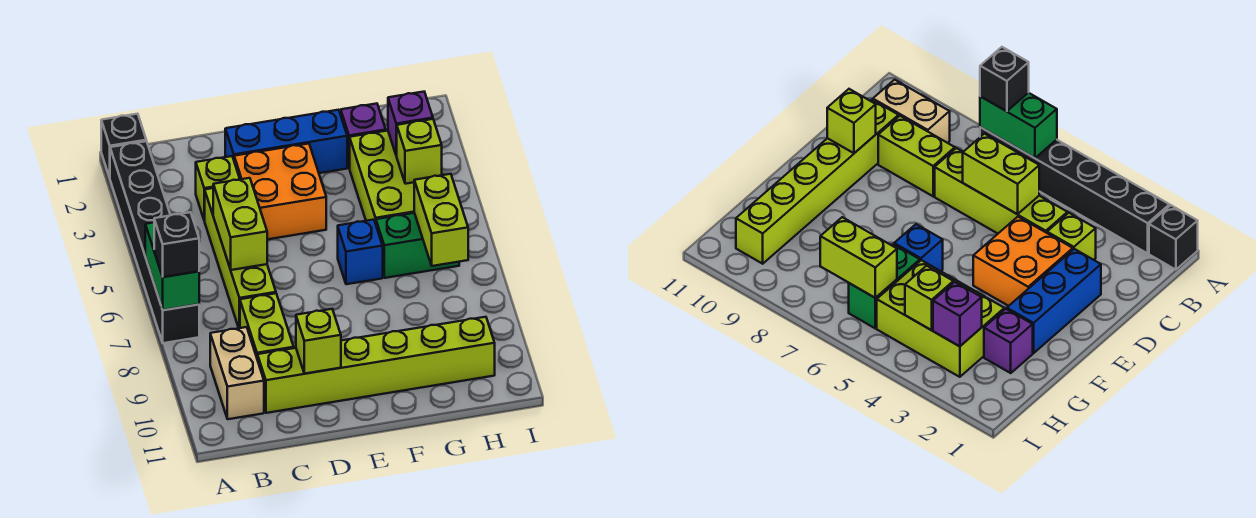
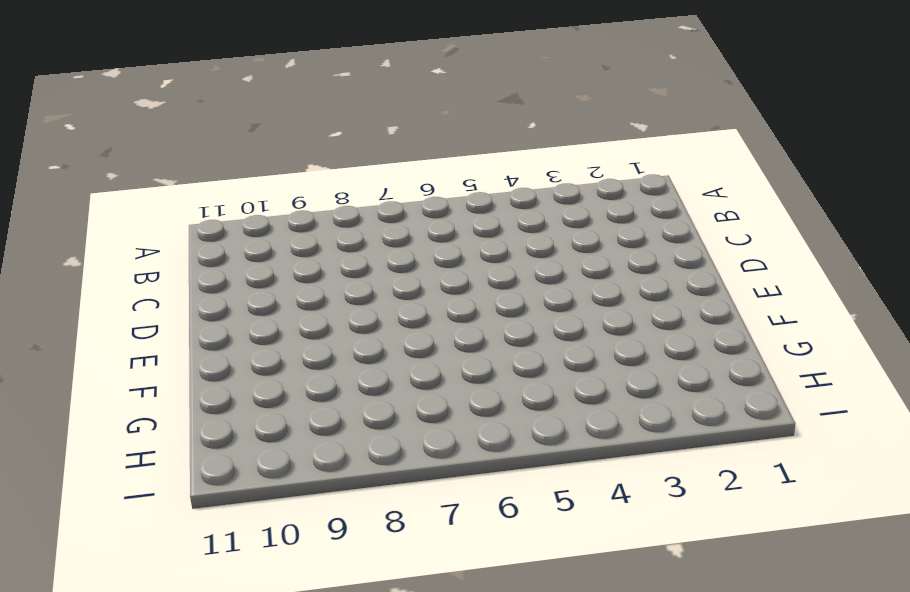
none -> black brick A1 level 1
none -> black brick A2:A7 level 1
none -> tan brick B9:B10 level 1

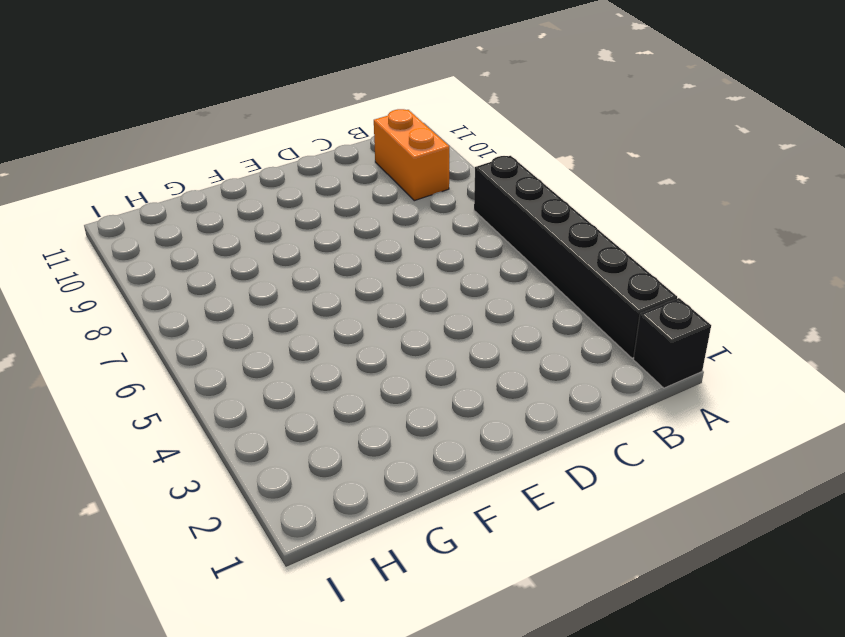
orange brick B9:B10 level 1 -> tan brick B9:B10 level 1
none -> lime brick C3 level 1
none -> lime brick C4:C7 level 1
none -> lime brick C8:C9 level 1

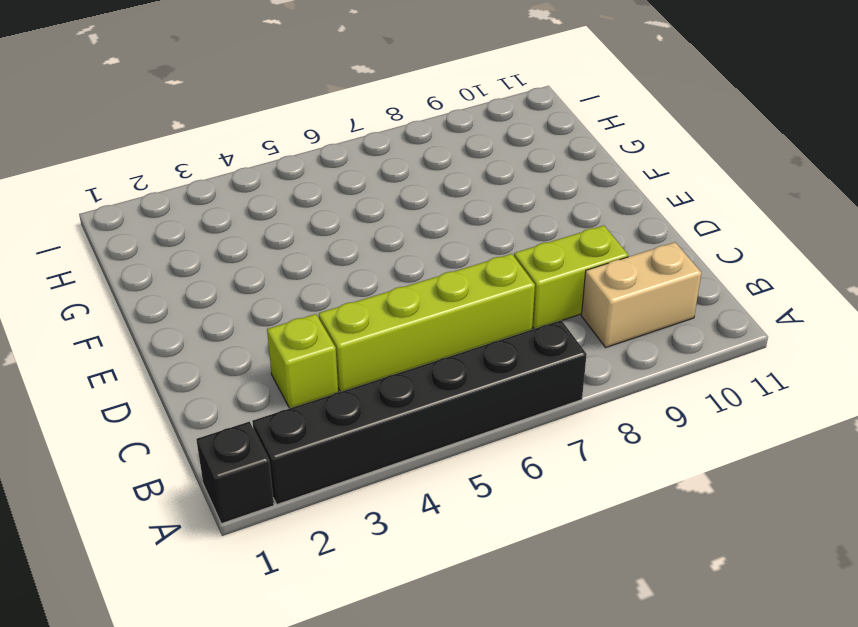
none -> lime brick C10:H10 level 1
none -> blue brick D2:F2 level 1
none -> orange brick D3:E4 level 1

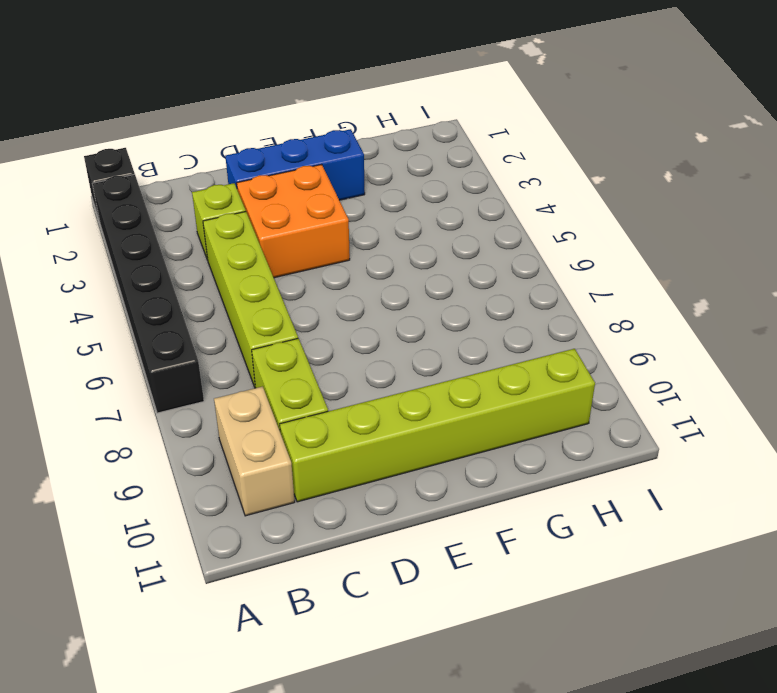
none -> blue brick F6 level 1
none -> purple brick G2 level 1
none -> lime brick G3:H5 level 1

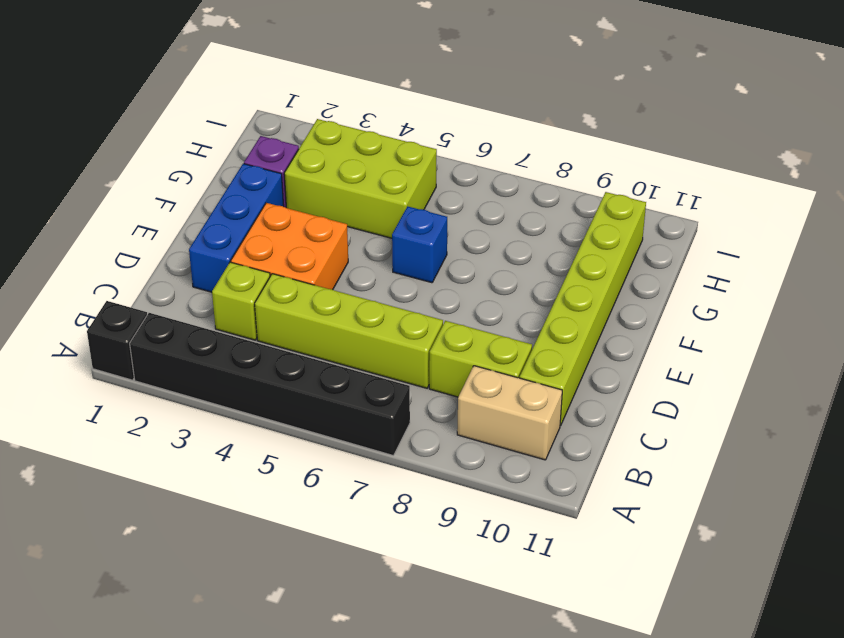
none -> green brick G6:H6 level 1
none -> green brick A6:A7 level 2
none -> lime brick C5:C6 level 2

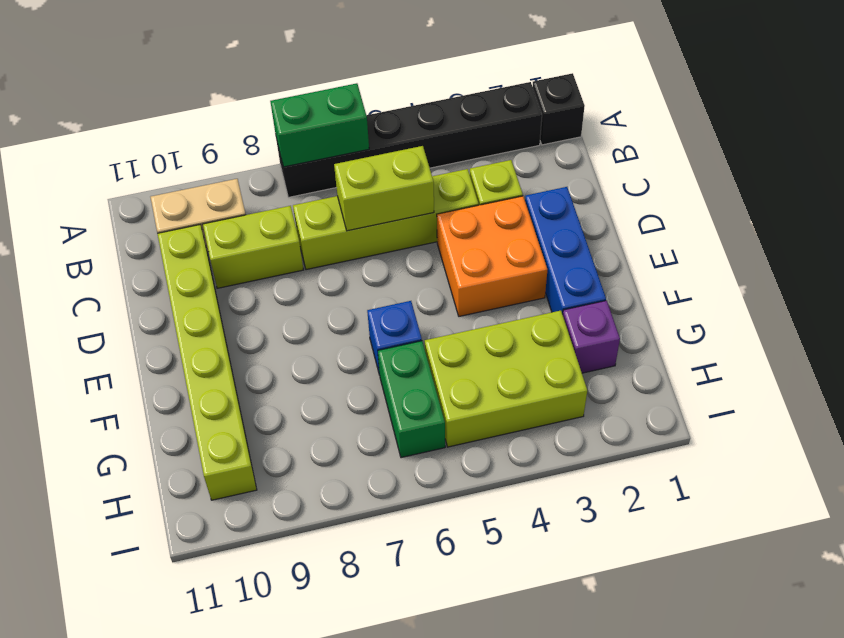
none -> lime brick D10 level 2
none -> purple brick H3 level 2
none -> lime brick H4 level 2

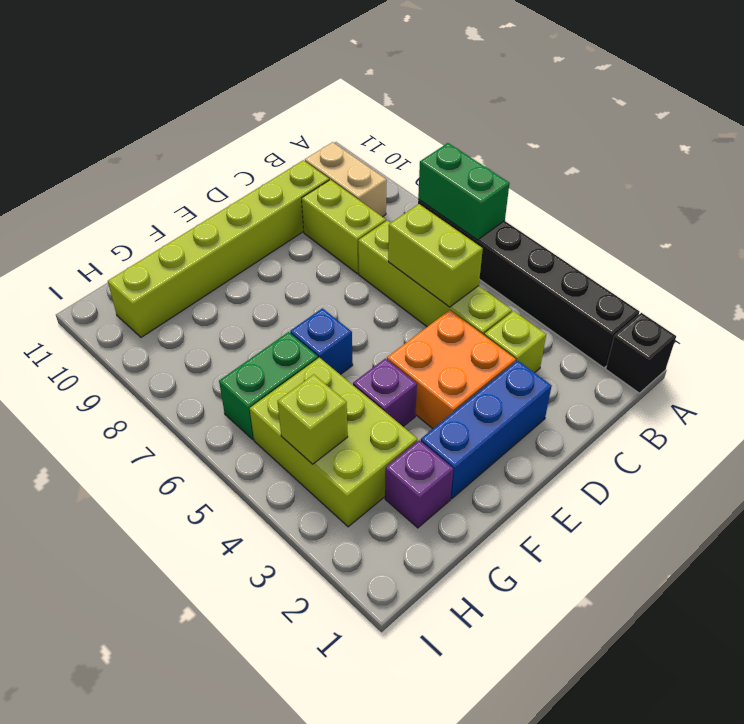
purple brick F4 level 1 -> purple brick H3 level 2
none -> lime brick D10 level 2
none -> lime brick H6:H7 level 2
none -> black brick A7 level 3

